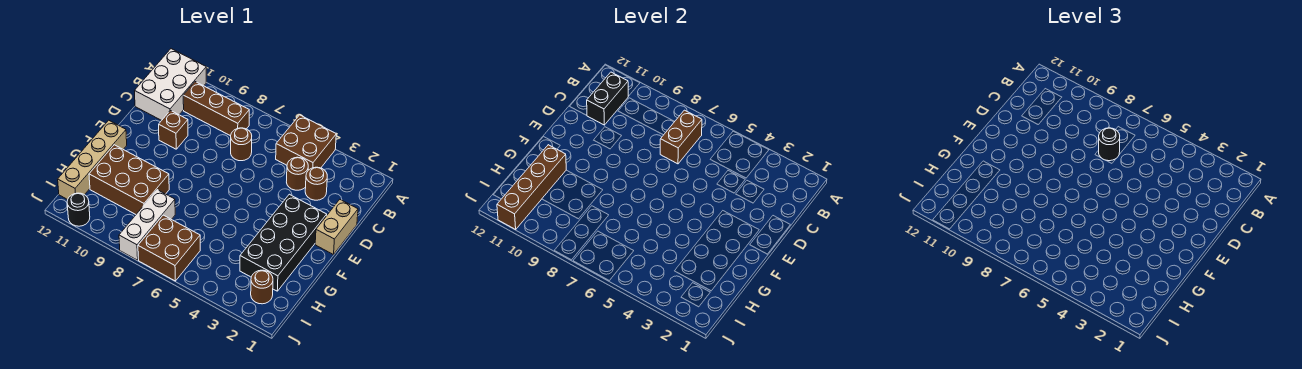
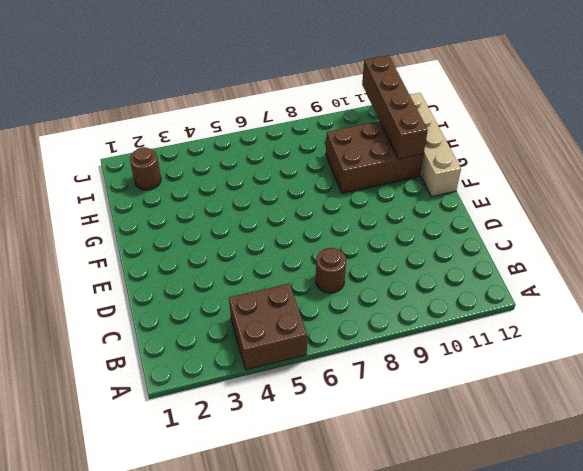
none -> white brick A11:C12 level 1
none -> brown brick B8:B10 level 1
none -> brown round brick C3 level 1

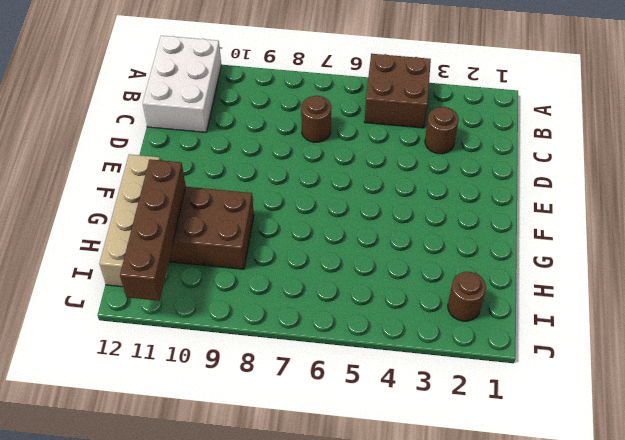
none -> brown brick B8:B10 level 1
none -> brown round brick C4 level 1
none -> tan brick D1:E1 level 1

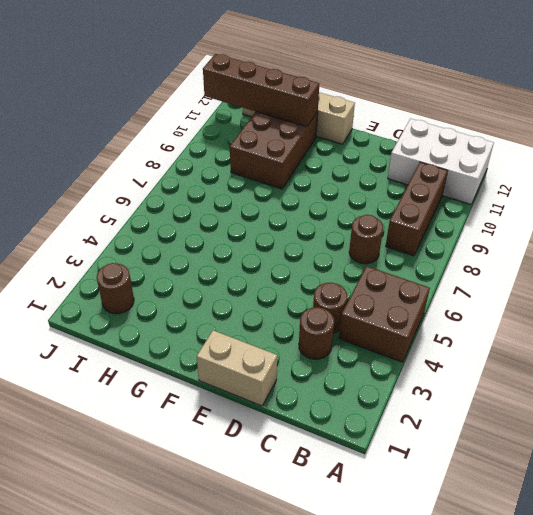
none -> brown brick D10 level 1
none -> black brick E2:H3 level 1
none -> white brick H8:J8 level 1

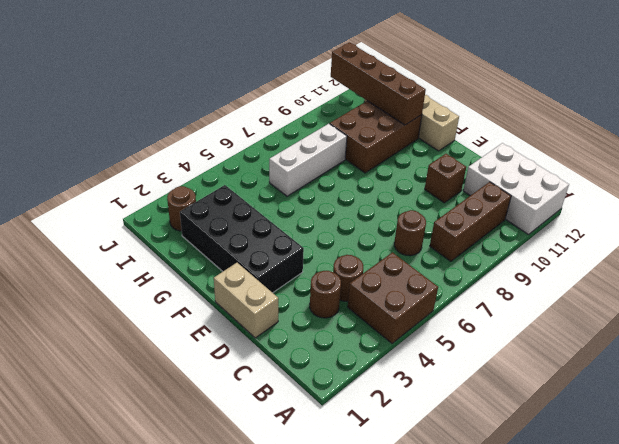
white brick H6:H8 level 1 -> white brick H8:J8 level 1
none -> brown brick I6:J7 level 1
none -> black round brick J11 level 1
none -> brown brick B7:C7 level 2

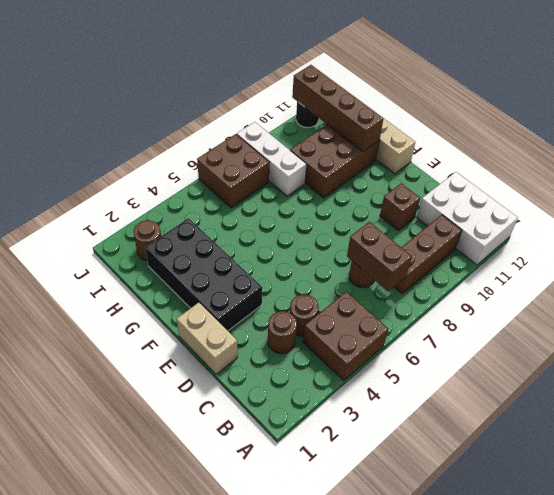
none -> black brick B11:C11 level 2
none -> black round brick C7 level 3

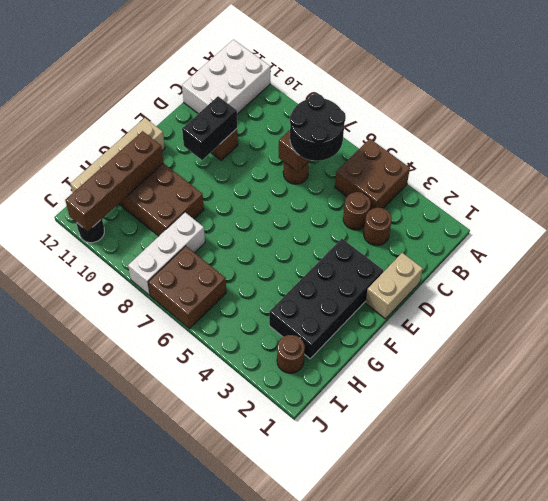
black round brick B6:C7 level 3 -> black round brick C7 level 3
black brick D10:E10 level 2 -> black brick B11:C11 level 2
none -> brown brick B8:B10 level 1

